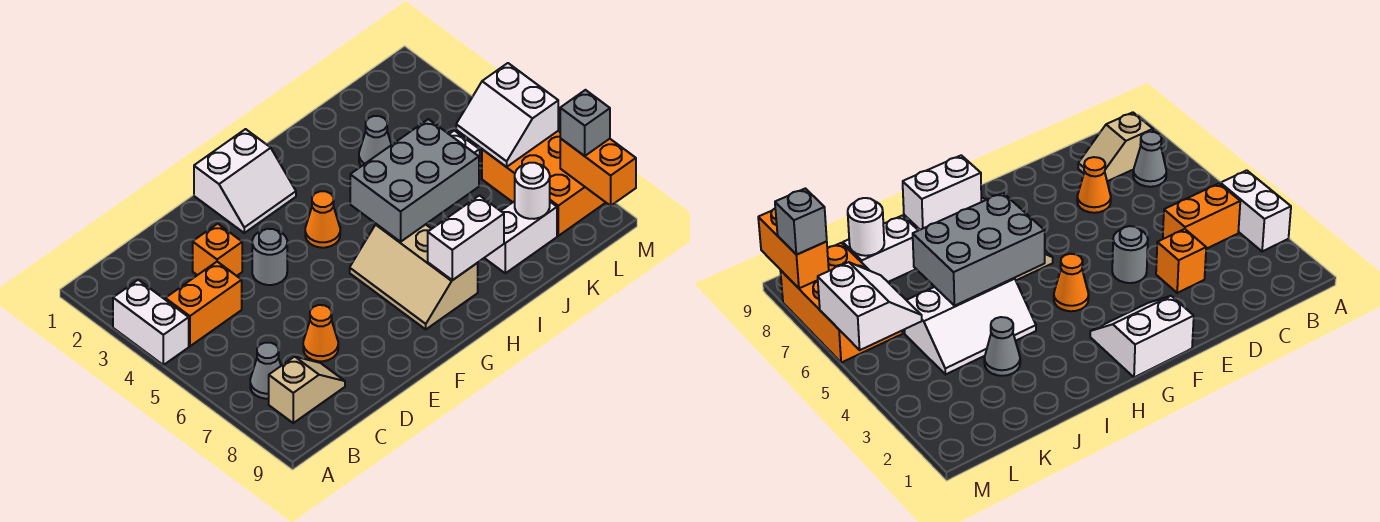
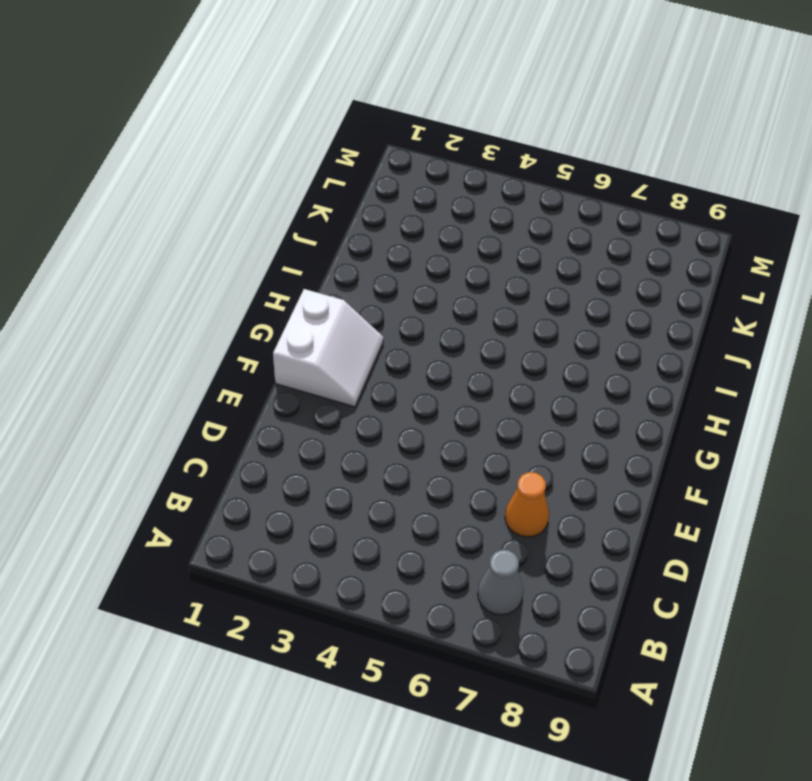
none -> white brick A3:A4 level 1
none -> orange brick B4:C4 level 1
none -> tan slope B8:C8 level 1 top B

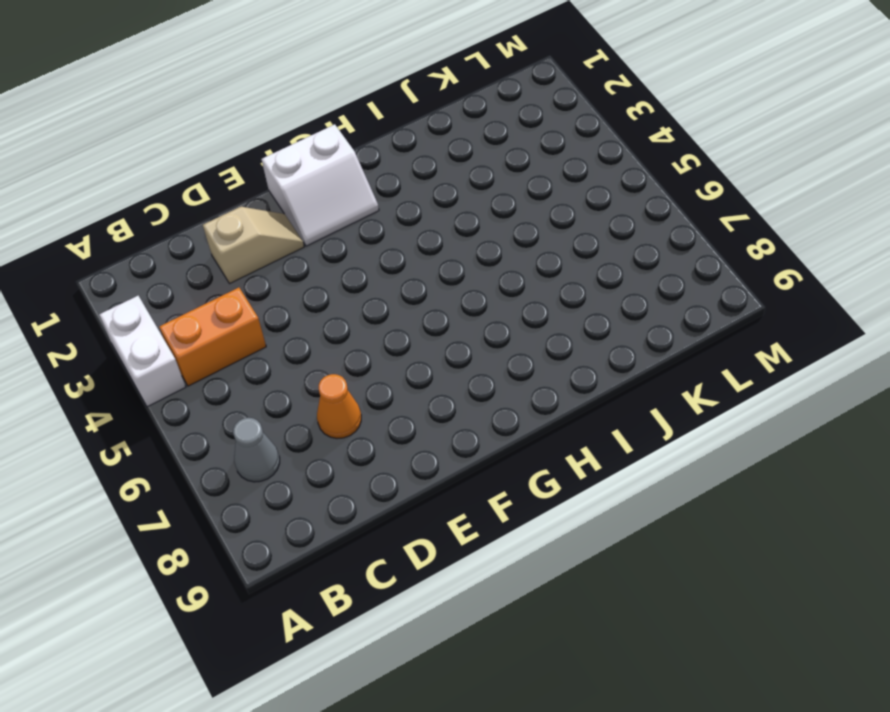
tan slope D2:E2 level 1 top D -> tan slope B8:C8 level 1 top B
none -> orange brick D3 level 1
none -> grey round brick E4 level 1
none -> orange cone G4 level 1

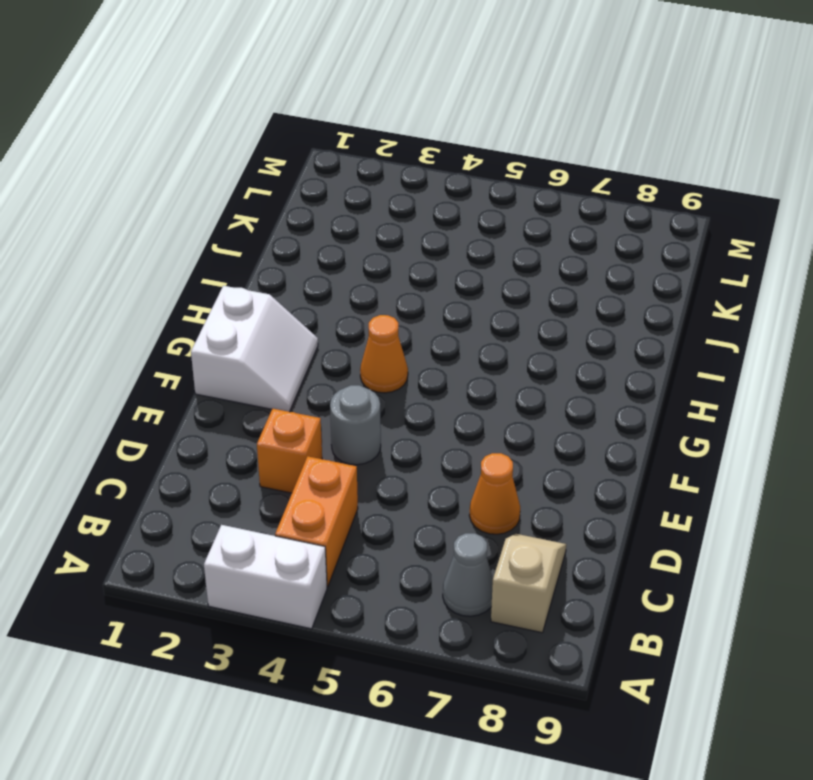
none -> tan slope G6:H8 level 1 top H
none -> white slope I4:K5 level 1 top 5
none -> grey cone J3 level 1

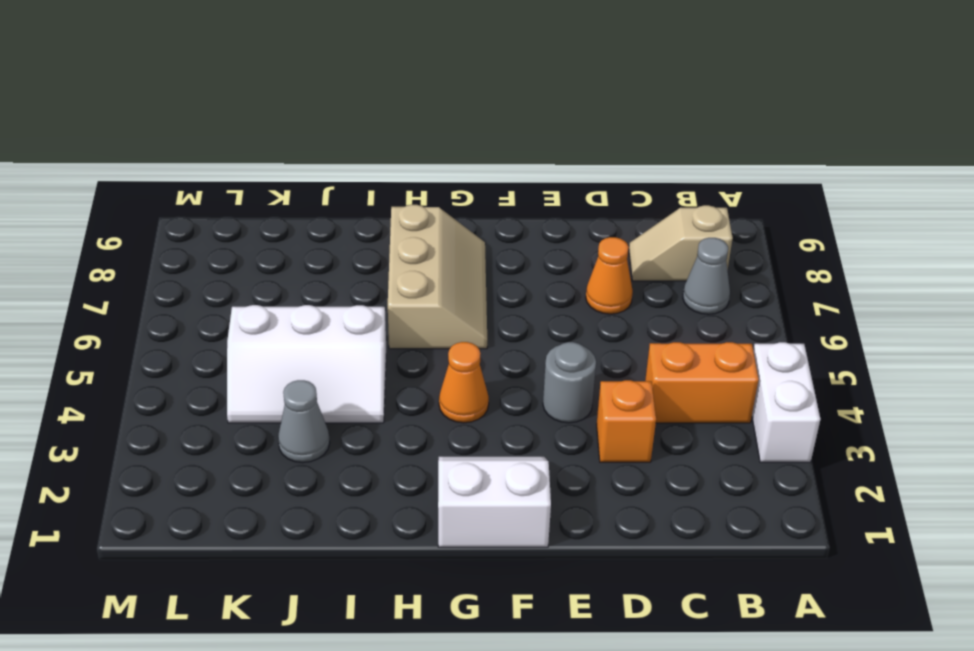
none -> white brick J8:K8 level 1
none -> orange brick L6:M8 level 1
none -> grey brick H5:J6 level 2

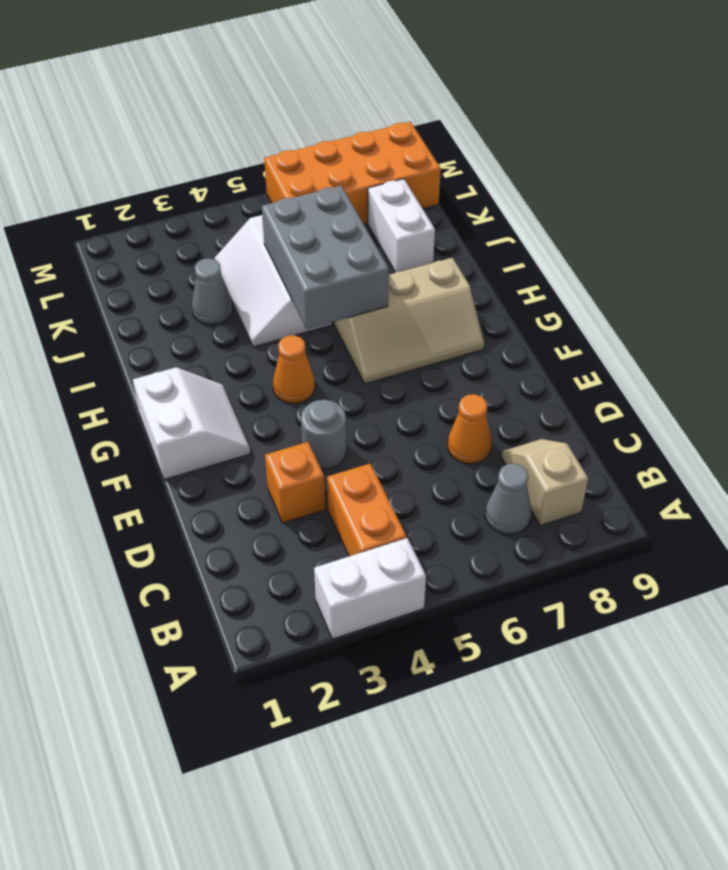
orange brick L6:M9 level 1 -> orange brick L6:M8 level 1
none -> white brick H8:I8 level 2
none -> white round brick K8 level 2
none -> white slope L5:M6 level 2 top M

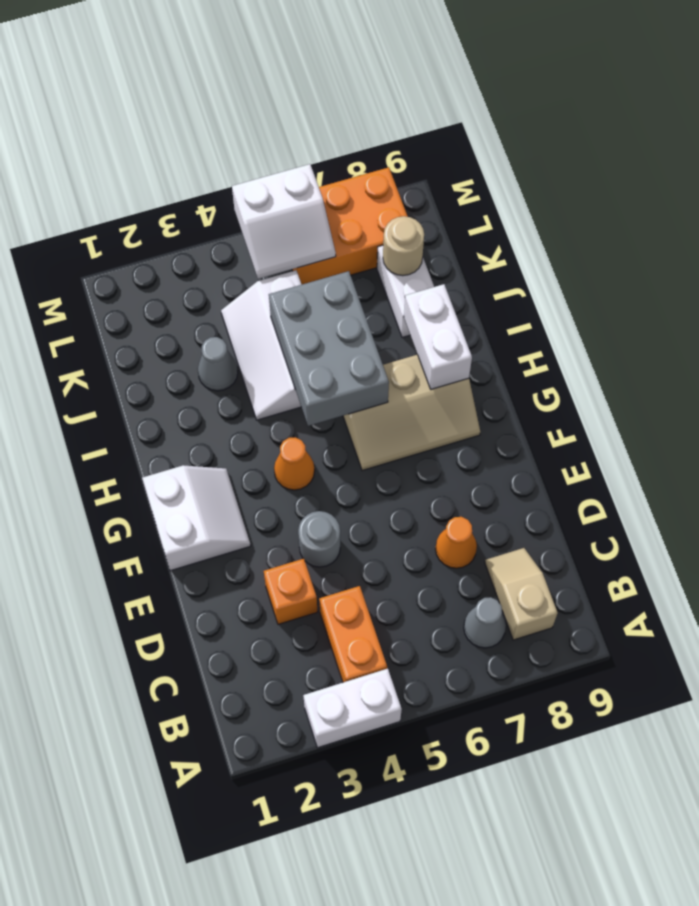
tan round brick K8 level 2 -> white round brick K8 level 2
none -> orange brick M8:M9 level 2
none -> grey brick M8 level 3

